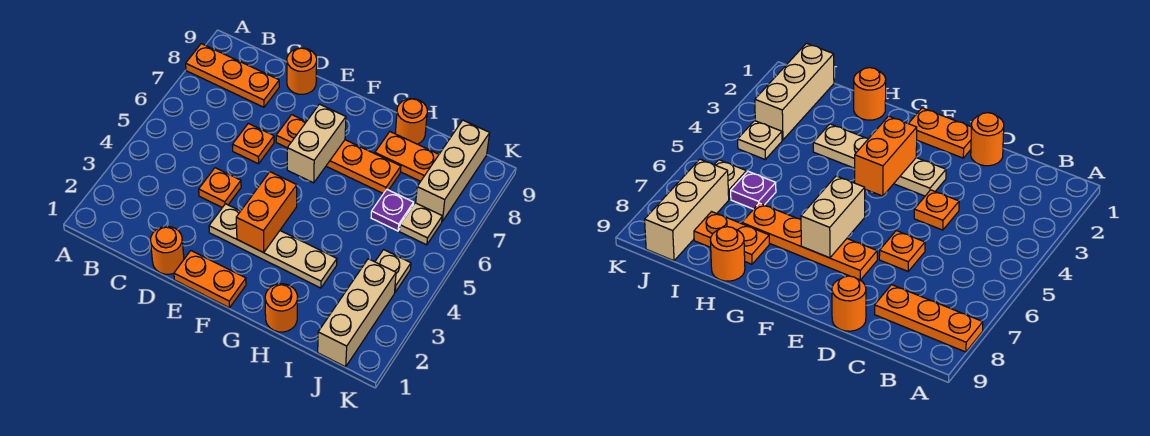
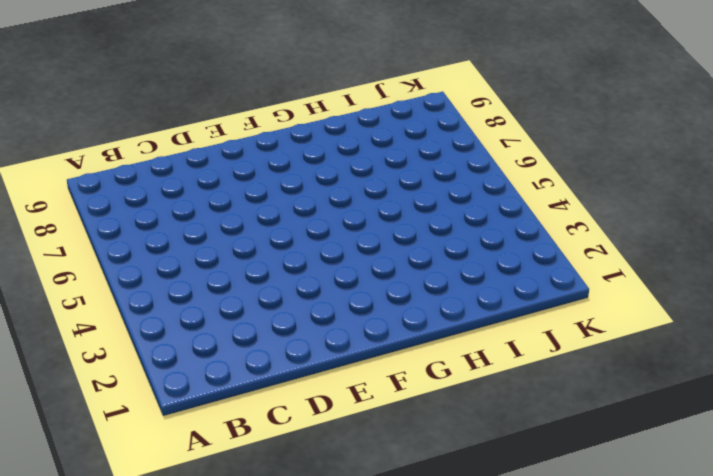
none -> orange plate A8:C8 level 1
none -> orange round brick D1 level 1
none -> orange plate D4 level 1

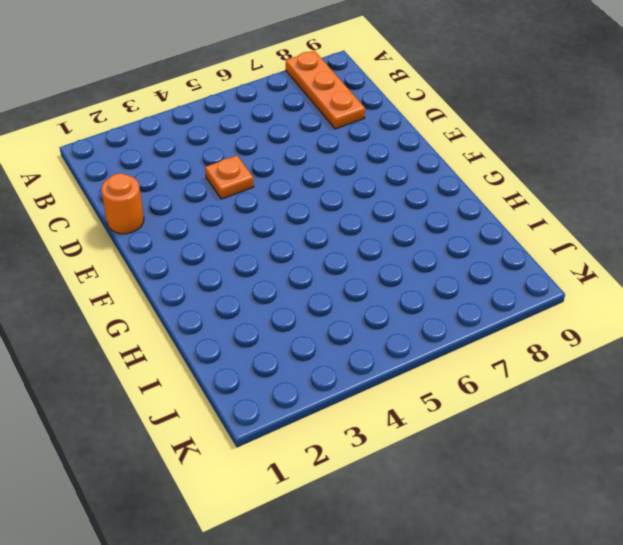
none -> orange plate D6 level 1
none -> orange round brick D9 level 1
none -> orange plate E1:F1 level 1

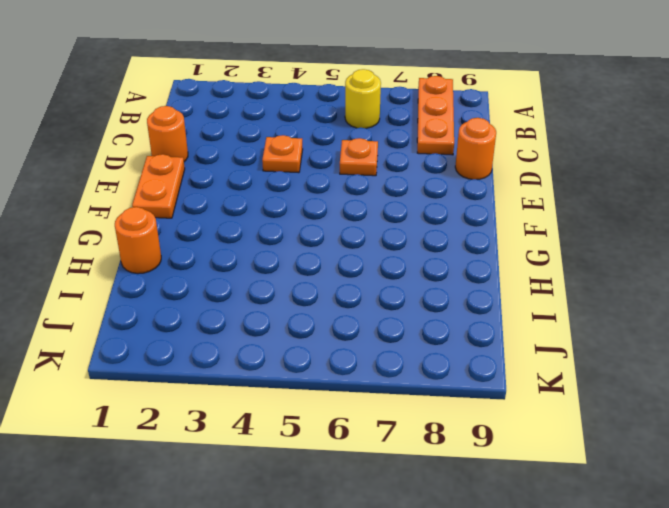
yellow round brick B6 level 1 -> none
none -> tan plate E3:H3 level 1
none -> orange plate E7:H7 level 1
none -> orange plate H8:I8 level 1

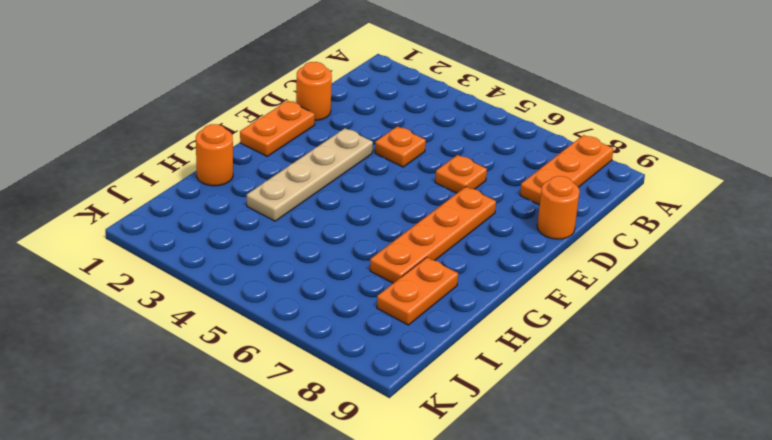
none -> orange round brick H9 level 1
none -> purple plate I6 level 1
none -> tan brick J1:J3 level 1

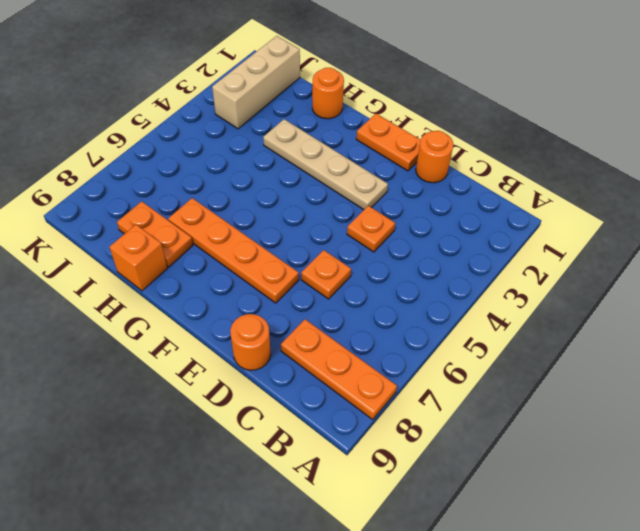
orange brick H9 level 1 -> orange round brick H9 level 1
none -> purple plate I6 level 1
none -> tan plate J4 level 1
none -> tan plate J6 level 1

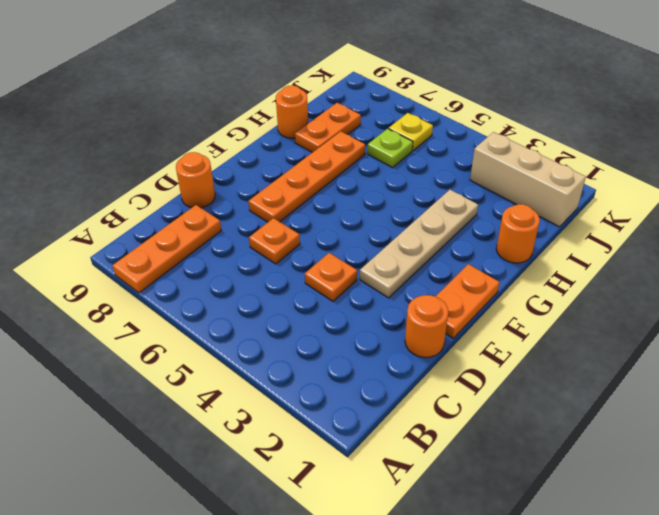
lime plate I6 level 1 -> purple plate I6 level 1
yellow plate J6 level 1 -> tan plate J6 level 1
none -> tan plate J4 level 1
none -> tan brick J7:J9 level 1
none -> orange brick F3:F4 level 2

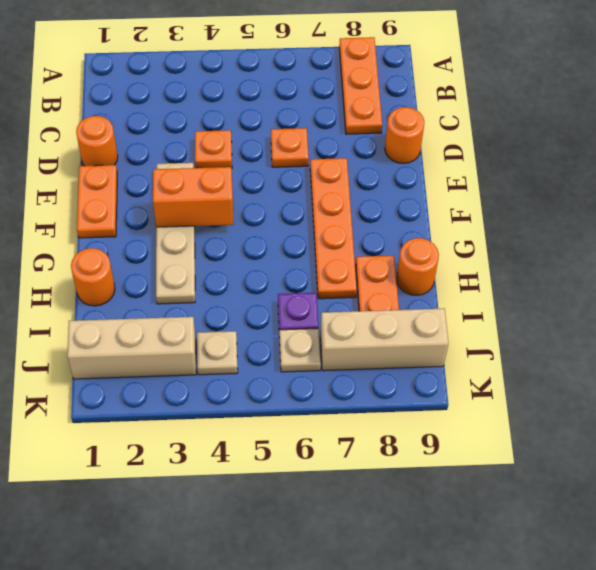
none -> tan brick F6:F7 level 2

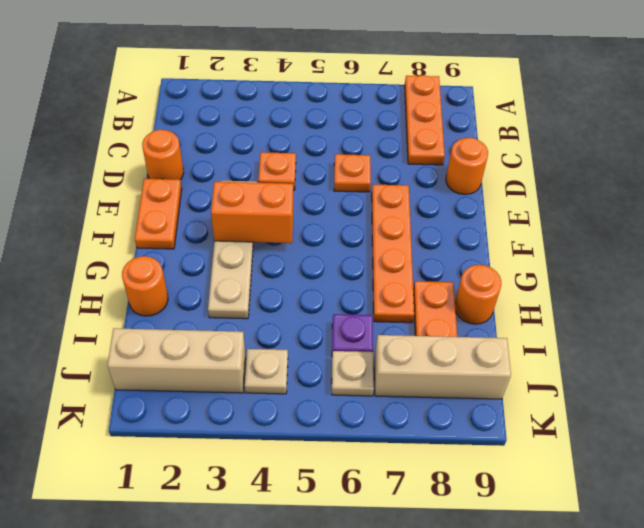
none -> tan brick F6:F7 level 2

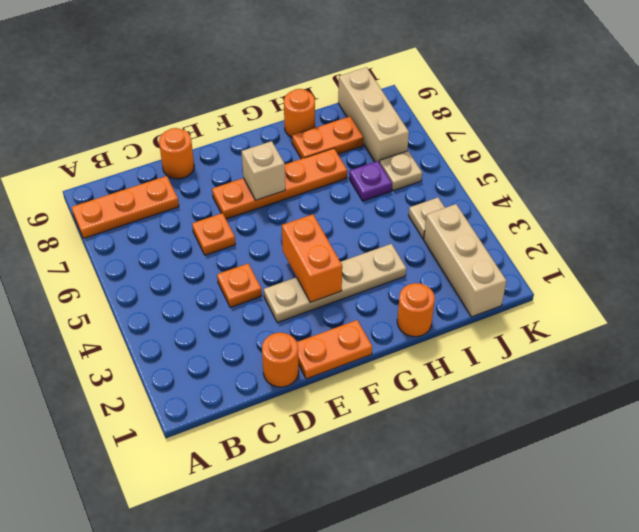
tan brick F7 level 2 -> tan brick F6:F7 level 2

